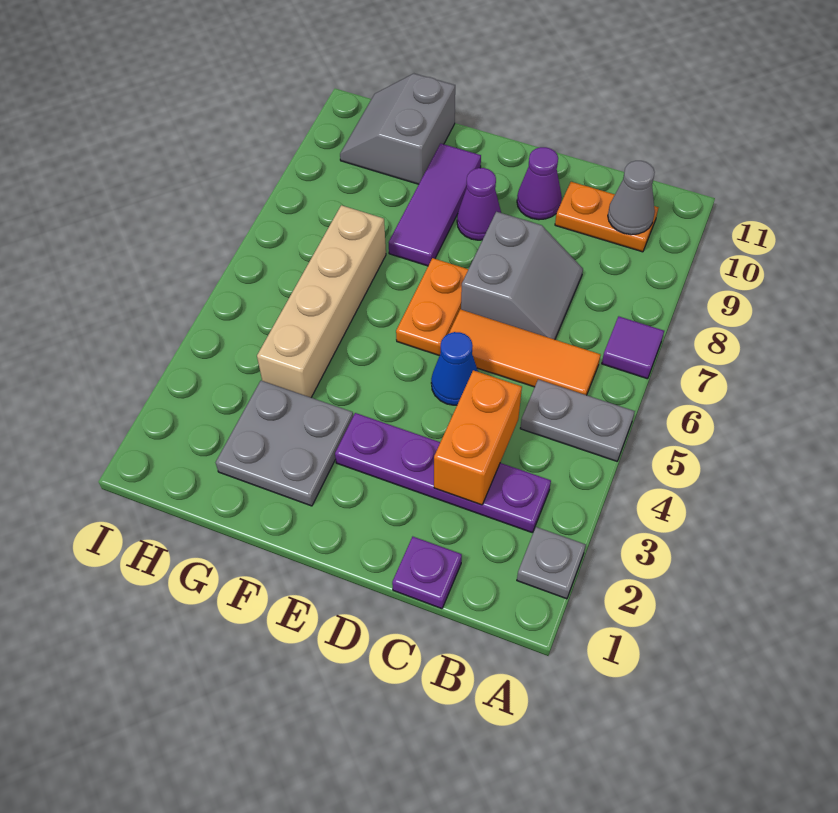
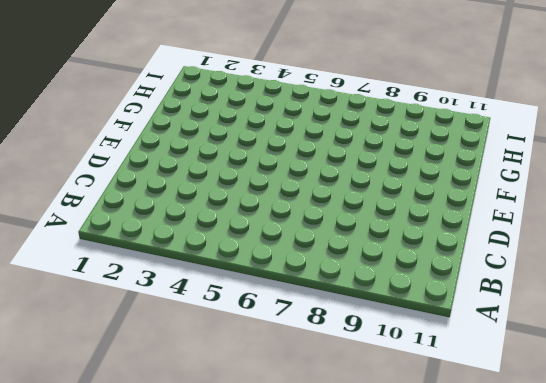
none -> grey plate A2 level 1
none -> grey plate A5:B5 level 1
none -> purple tile A7 level 1

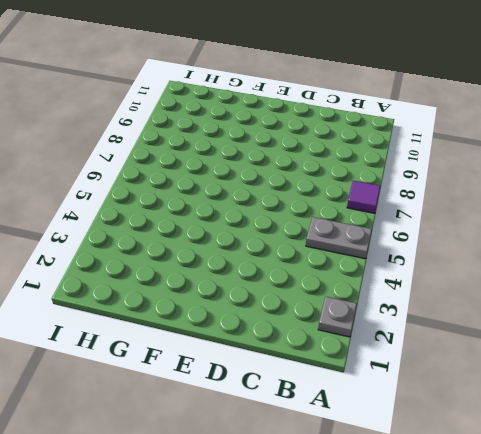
none -> purple plate B3:E3 level 1
none -> orange tile B6:D6 level 1
none -> orange plate B10:C10 level 1

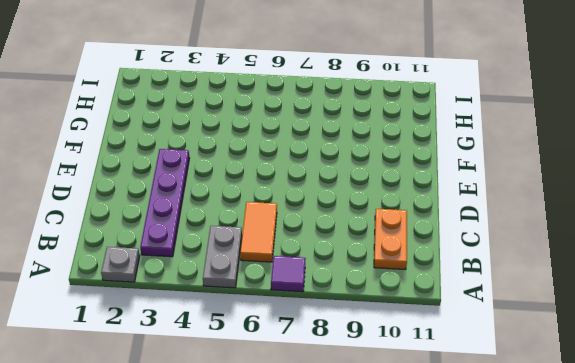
orange tile B6:C6 level 1 -> orange tile B6:D6 level 1
none -> purple plate C1 level 1
none -> grey slope C7:D8 level 1 top D
none -> blue cone D5 level 1

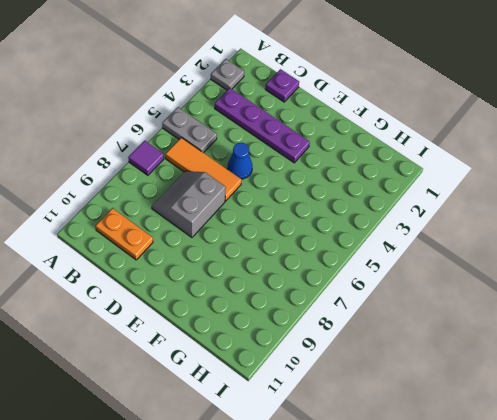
none -> purple cone D10 level 1
none -> orange plate E6:E7 level 1
none -> purple cone E9 level 1

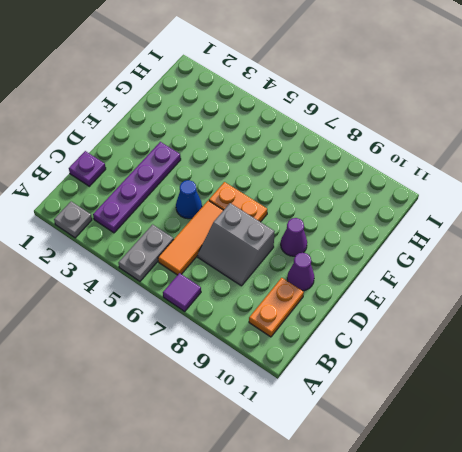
none -> grey plate F2:G3 level 1
none -> purple tile F8:F10 level 1
none -> tan brick G4:G7 level 1

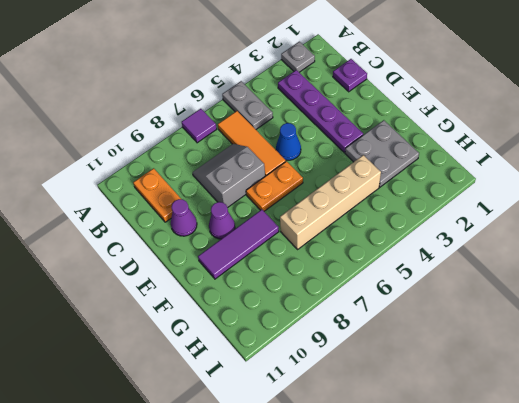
none -> grey slope G10:H11 level 1 top G
none -> grey cone B10 level 2
none -> orange brick C3:C4 level 2

